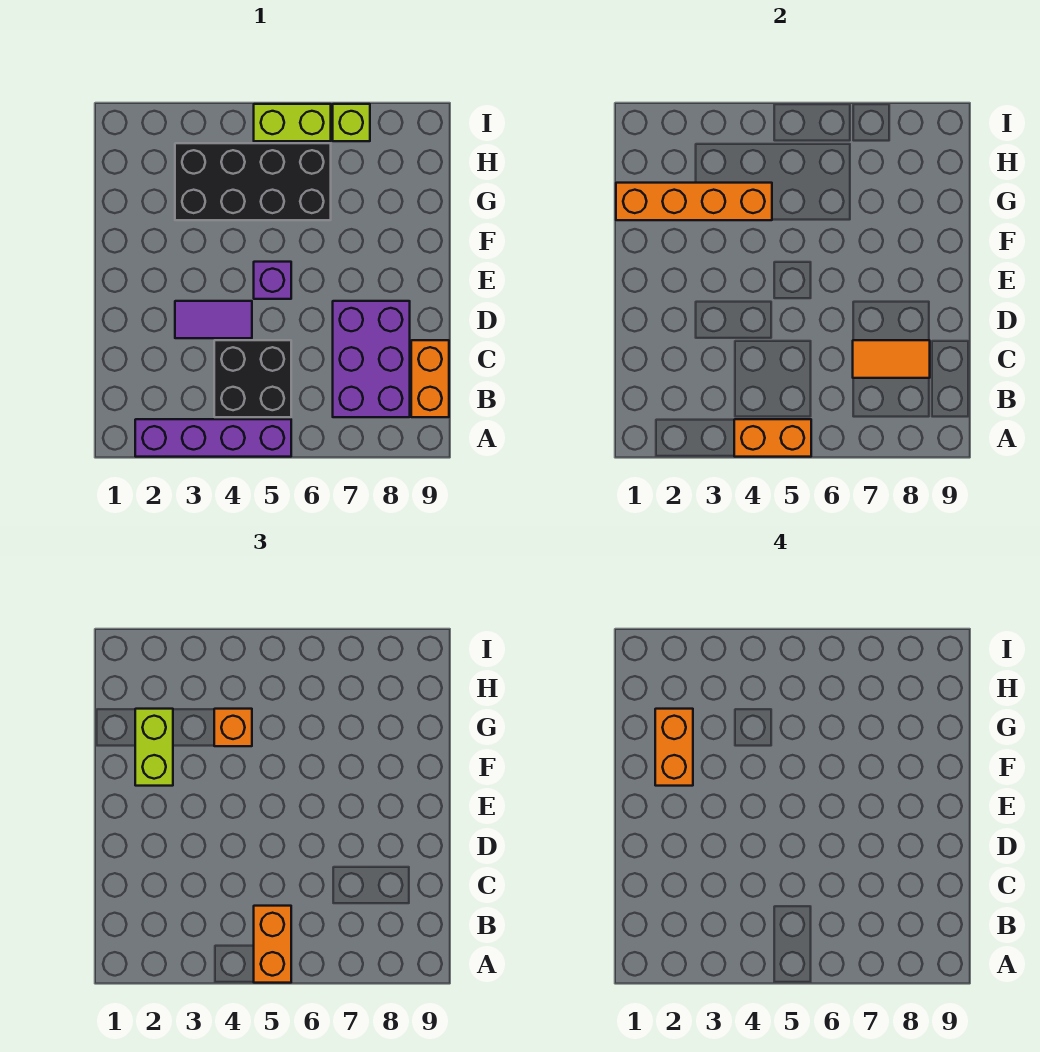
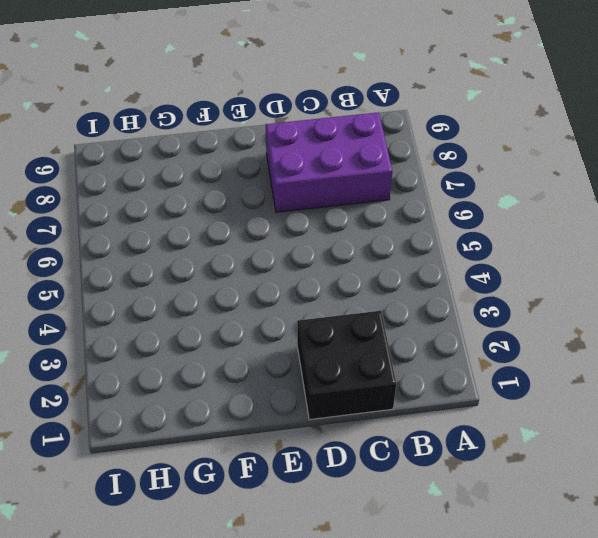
black brick C1:D2 level 1 -> black brick B4:C5 level 1
none -> purple brick A2:A5 level 1
none -> orange brick B9:C9 level 1
none -> purple tile D3:D4 level 1

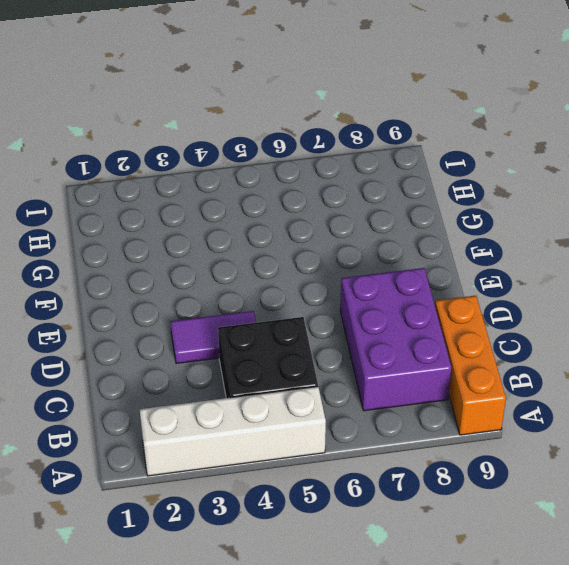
white brick A2:A5 level 1 -> purple brick A2:A5 level 1
orange brick A9:C9 level 1 -> orange brick B9:C9 level 1
none -> purple brick E5 level 1
none -> black brick G3:H6 level 1
none -> lime brick I5:I6 level 1

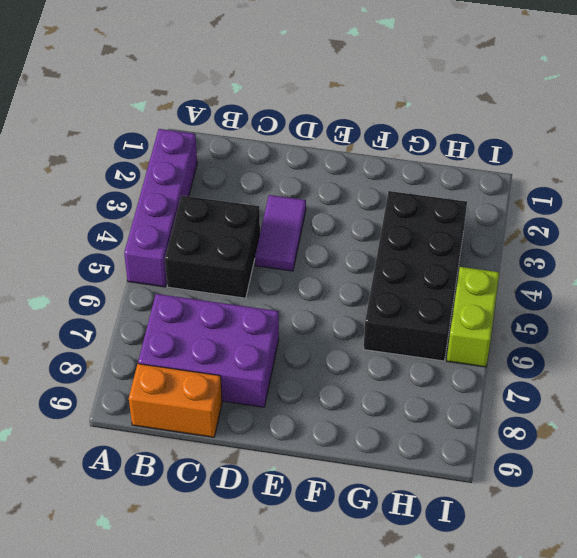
none -> purple brick E5 level 1
none -> lime brick I7 level 1
none -> orange brick A4:A5 level 2

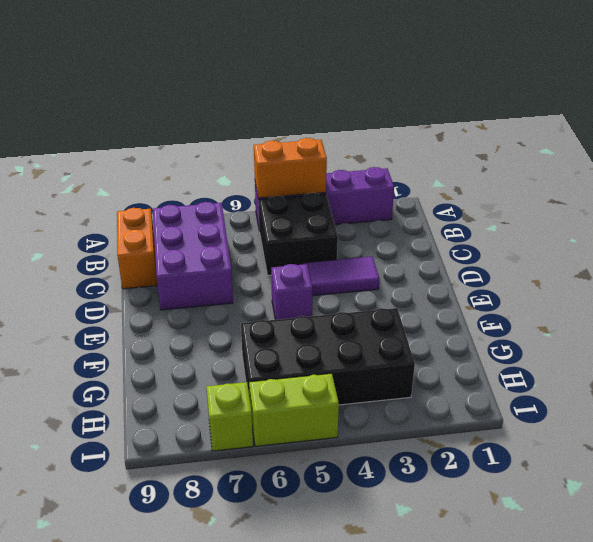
none -> orange tile C7:C8 level 2
none -> orange brick G1:G4 level 2
none -> orange brick A5:B5 level 3

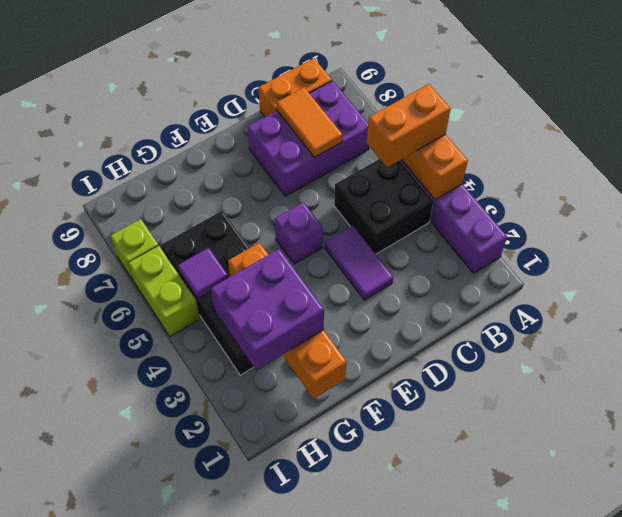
purple brick G2:H3 level 3 -> lime brick F2:G2 level 3
purple tile H5 level 2 -> none
none -> orange brick G4 level 3
none -> orange brick F2:G2 level 4

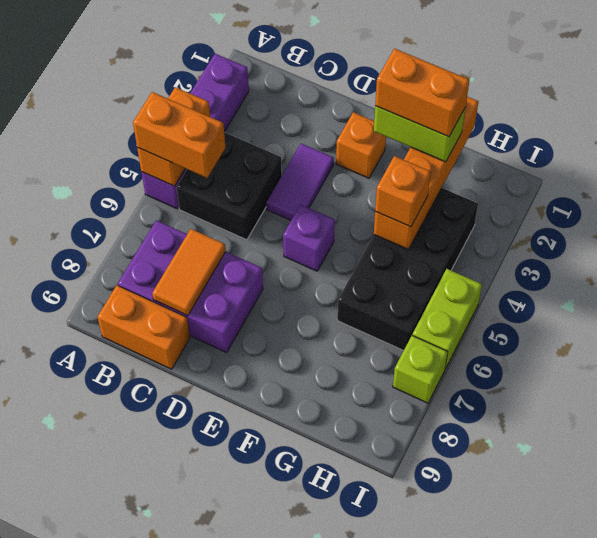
orange brick E2 level 1 -> none

